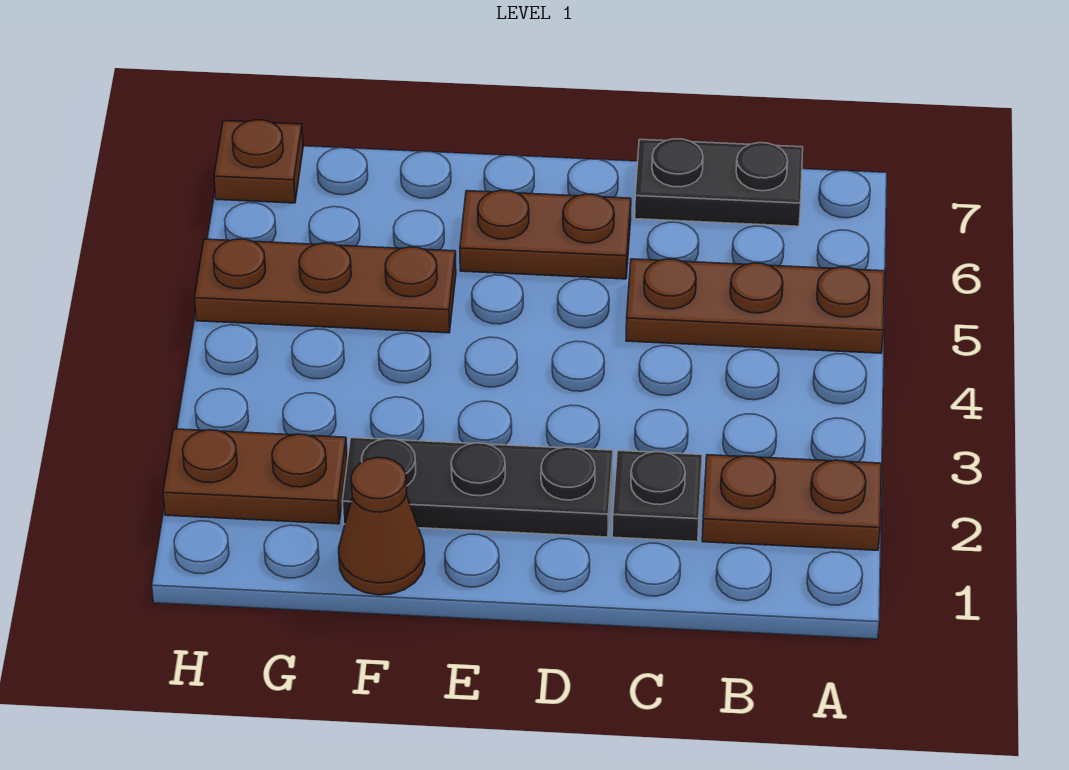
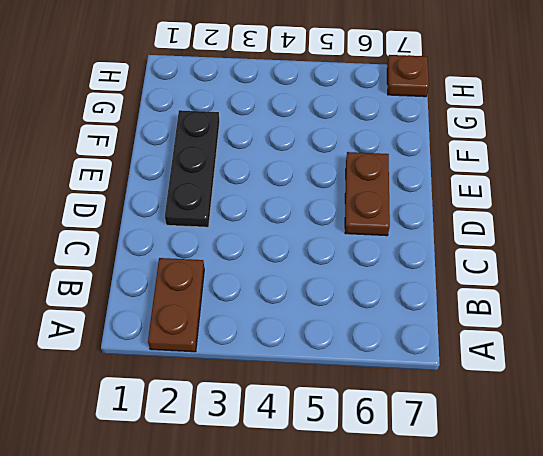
none -> brown plate A5:C5 level 1
none -> black plate B7:C7 level 1

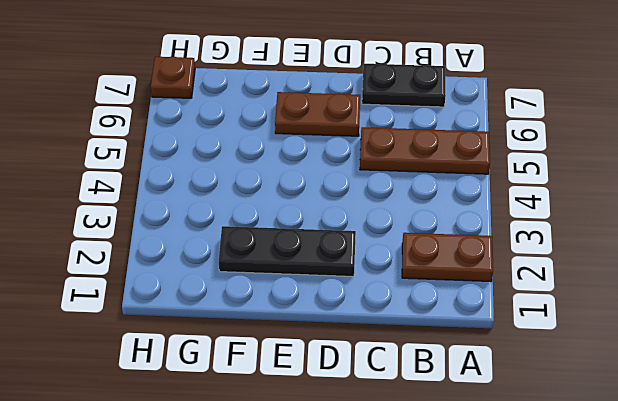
none -> black plate C2 level 1
none -> brown cone F1 level 1

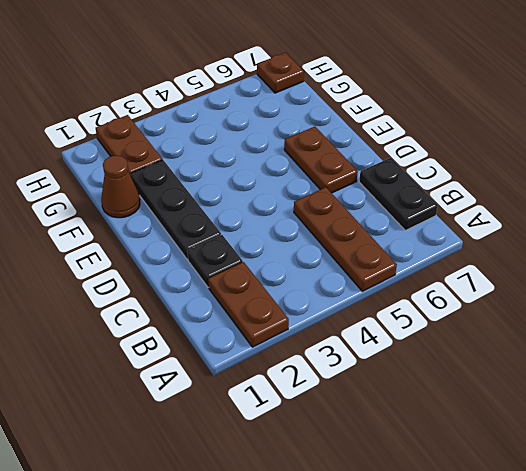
none -> brown plate F5:H5 level 1

